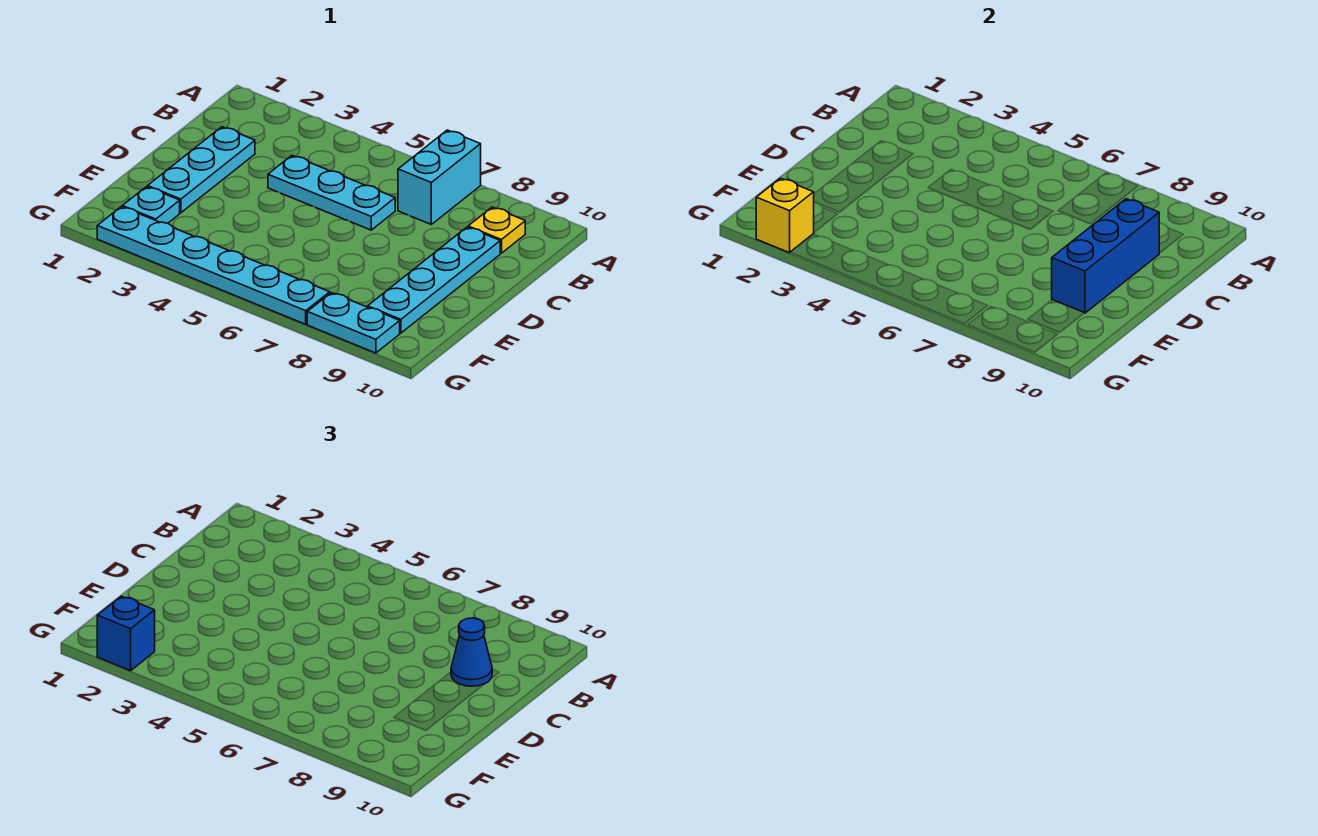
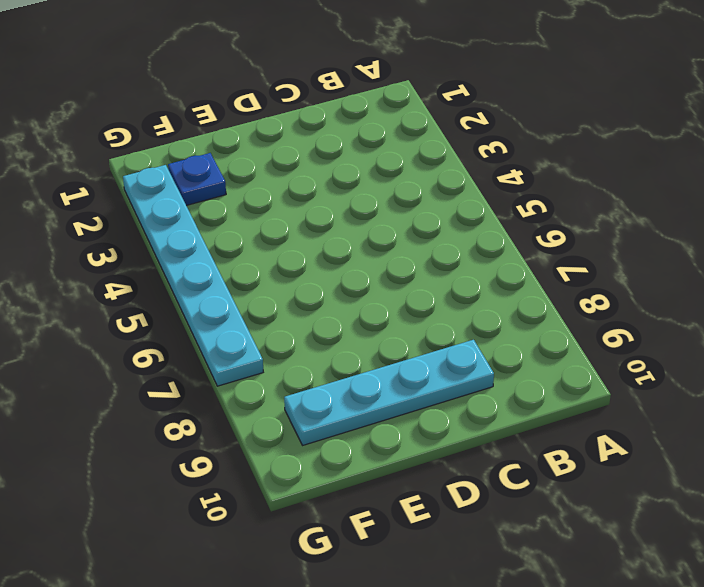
blue plate F2 level 1 -> cyan plate F2 level 1
none -> cyan brick A7:B7 level 1
none -> yellow plate B9 level 1
none -> cyan plate C2:E2 level 1

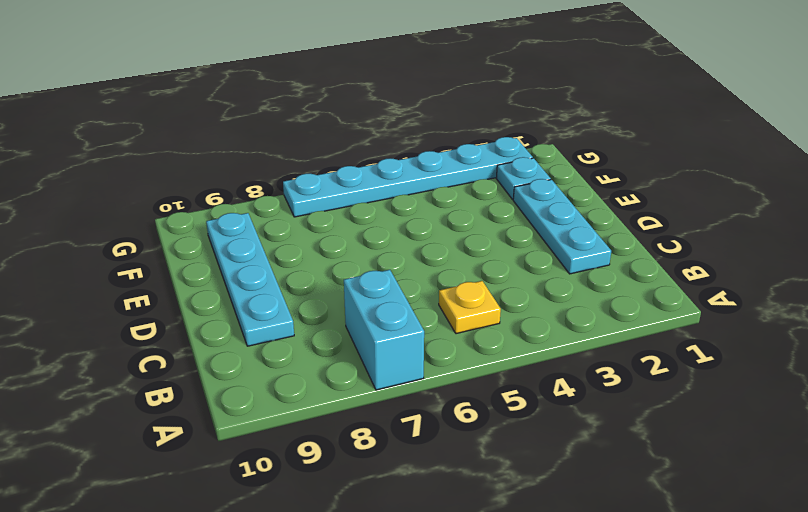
yellow plate B5 level 1 -> yellow plate B9 level 1
none -> cyan plate C4:C6 level 1
none -> cyan plate G8:G9 level 1
none -> blue brick C9:E9 level 2

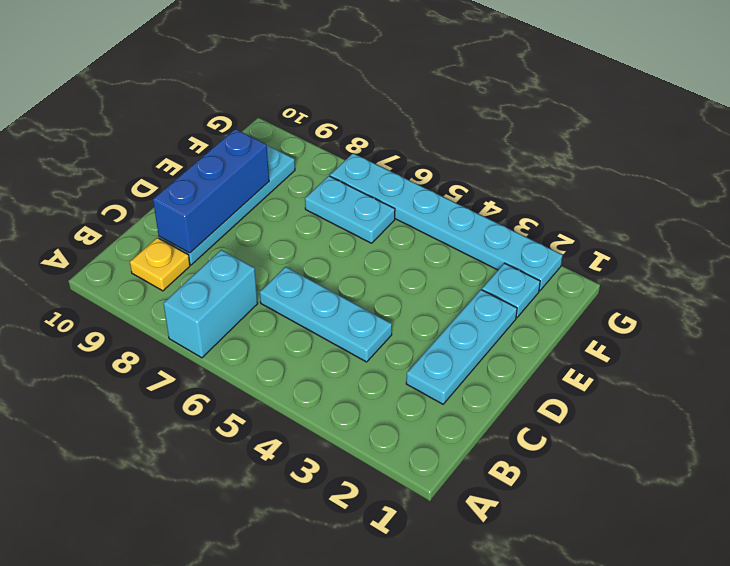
cyan plate F6:F7 level 1 -> cyan plate G8:G9 level 1
none -> yellow brick G2 level 2
none -> blue cone C9 level 3
none -> blue brick G2 level 3

